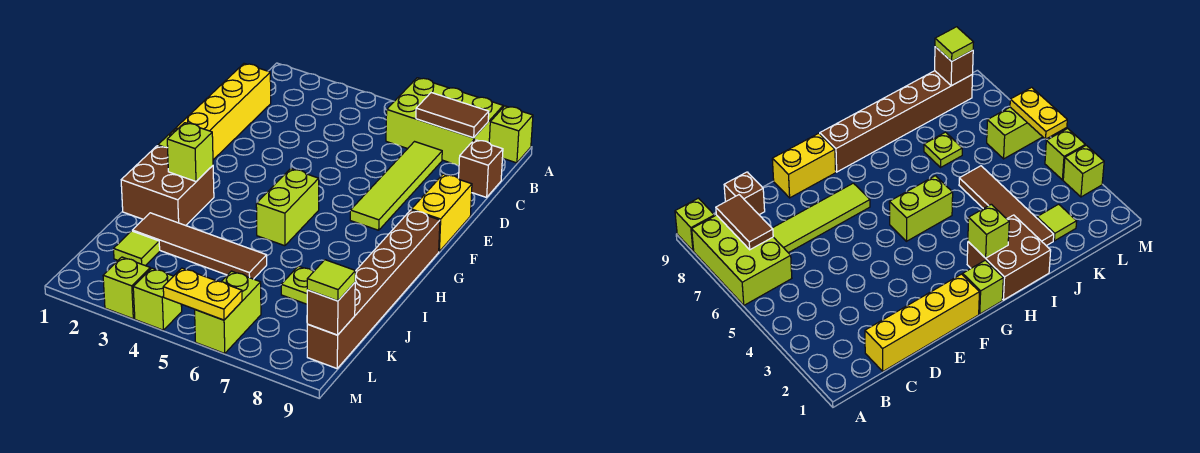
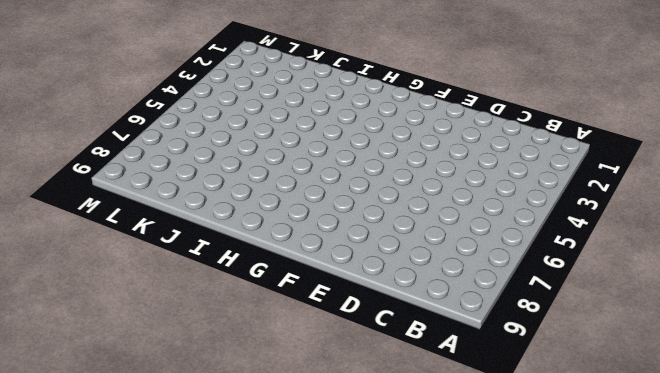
none -> lime brick A6:B8 level 1
none -> lime brick A9 level 1
none -> yellow brick C1:F1 level 1

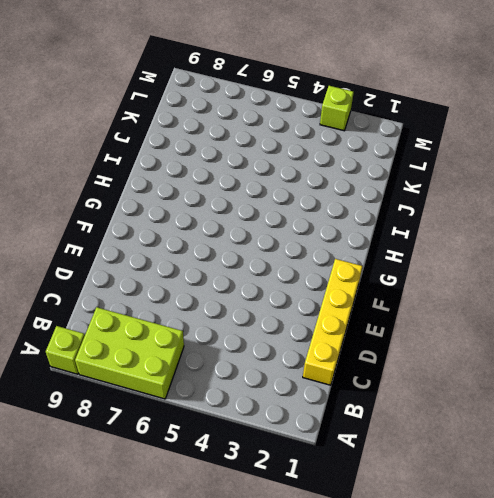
none -> lime tile C7:F7 level 1
none -> brown brick C9 level 1
none -> yellow brick E9:F9 level 1

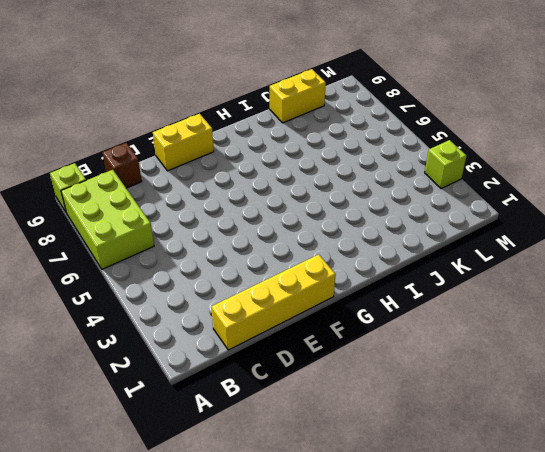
yellow brick J9:K9 level 1 -> brown brick G9:L9 level 1
none -> lime tile C7:F7 level 1
none -> lime brick G1 level 1
none -> lime brick G5:H5 level 1

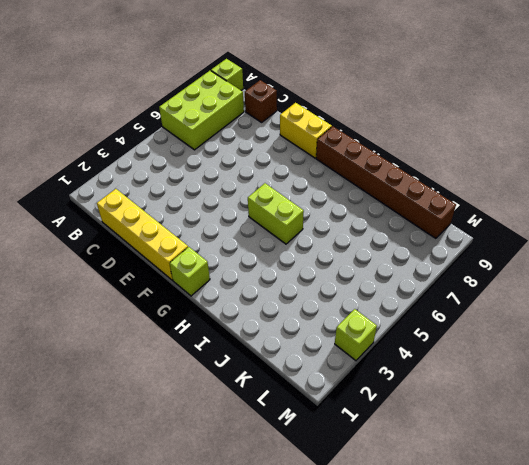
none -> lime tile C7:F7 level 1
none -> brown brick H1:I2 level 1
none -> brown tile J2:J5 level 1

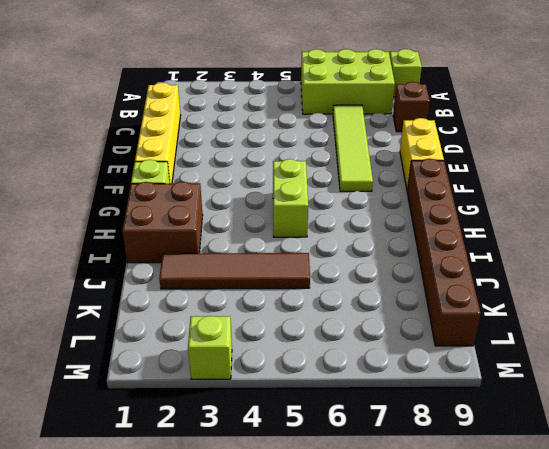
none -> lime plate J7 level 1
none -> lime tile K2 level 1
none -> lime brick L6:M6 level 1

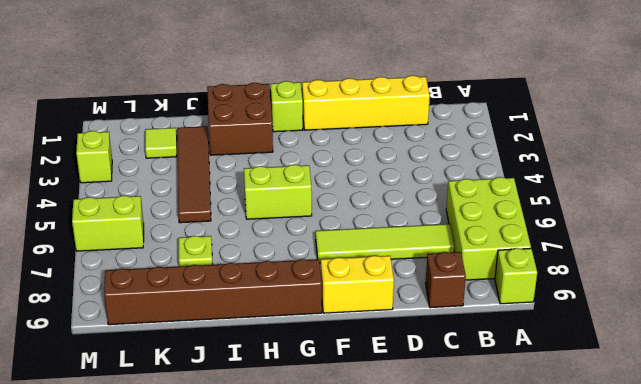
none -> lime brick M4 level 1
none -> brown tile B7:B8 level 2
none -> lime brick H2 level 2

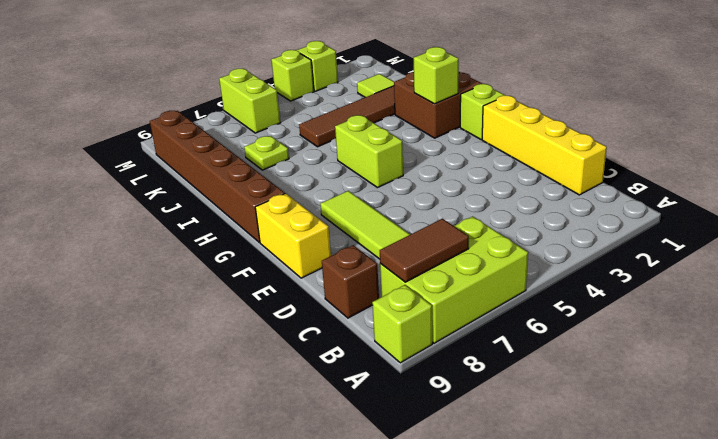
none -> brown brick L9 level 2
none -> yellow plate M5:M6 level 2
none -> lime tile L9 level 3

